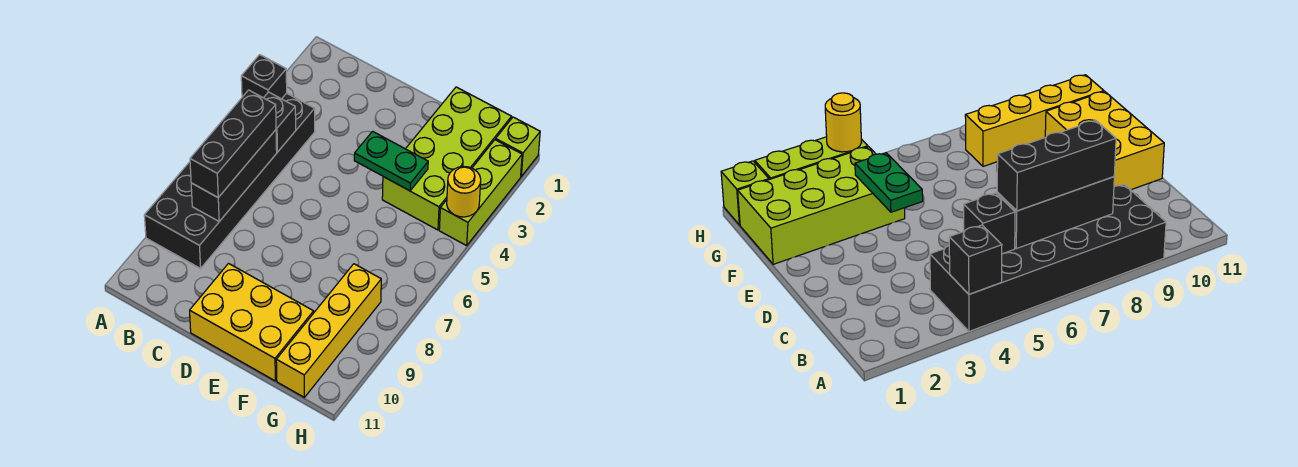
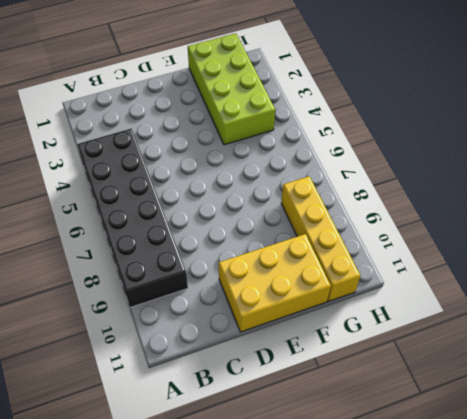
none -> lime brick H1 level 1
none -> lime brick H2:H4 level 1
none -> black brick A4 level 2

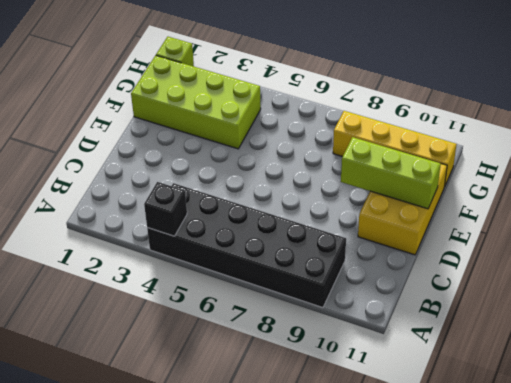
lime brick E9:E11 level 2 -> lime brick H2:H4 level 1
none -> black brick B5 level 2
none -> black brick B6:B8 level 2
none -> green plate E4:F4 level 2

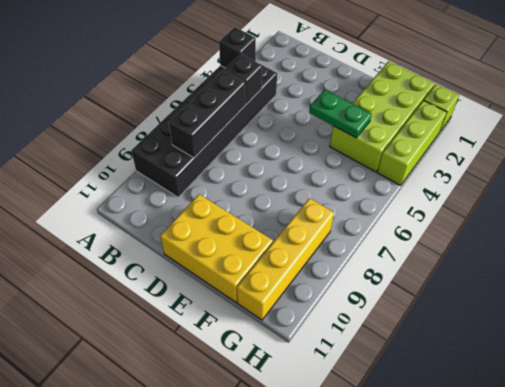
none -> yellow round brick H4 level 2
none -> black brick B6:B8 level 3

